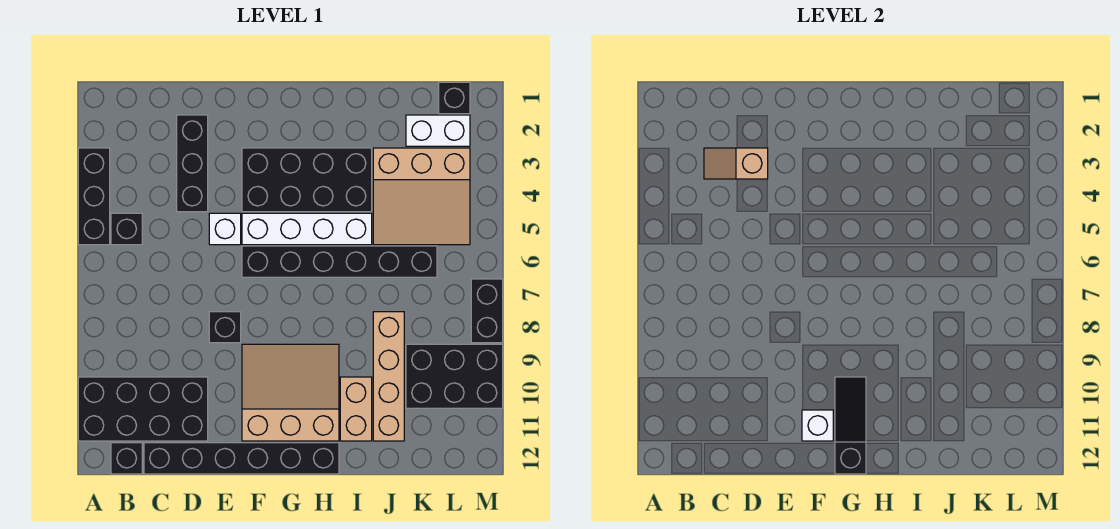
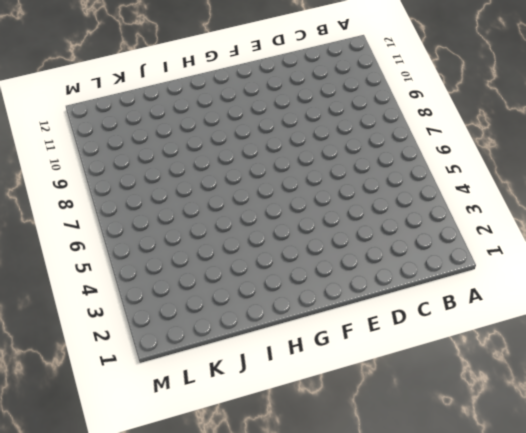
none -> black brick A3:A5 level 1
none -> black brick A10:D11 level 1
none -> black brick B5 level 1

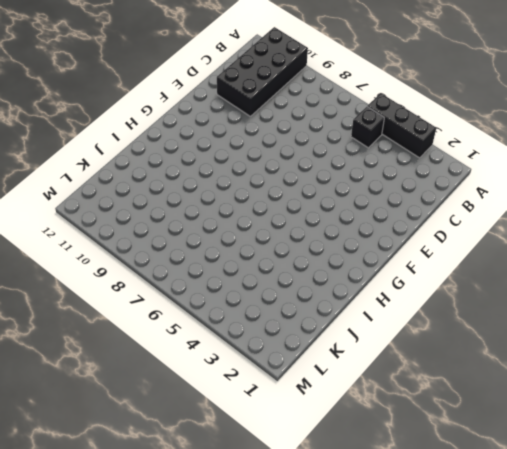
none -> black brick B12 level 1
none -> black brick C12:H12 level 1
none -> black brick D2:D4 level 1

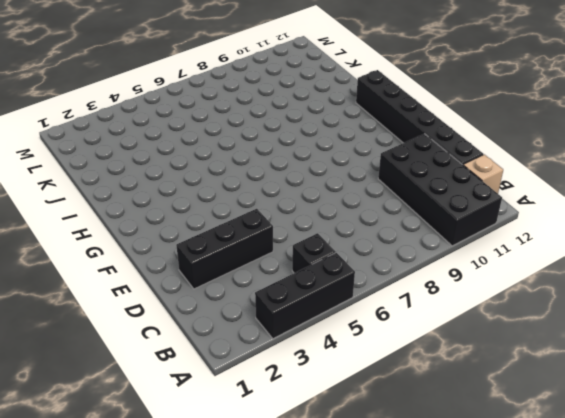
tan brick B12 level 1 -> black brick B12 level 1
none -> white brick E5 level 1
none -> black brick E8 level 1
none -> black brick F3:I4 level 1

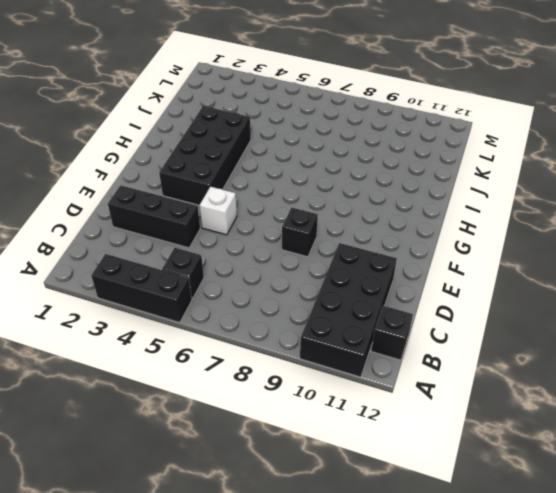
none -> black brick C12:H12 level 1
none -> white brick F5:I5 level 1
none -> black brick F6:K6 level 1

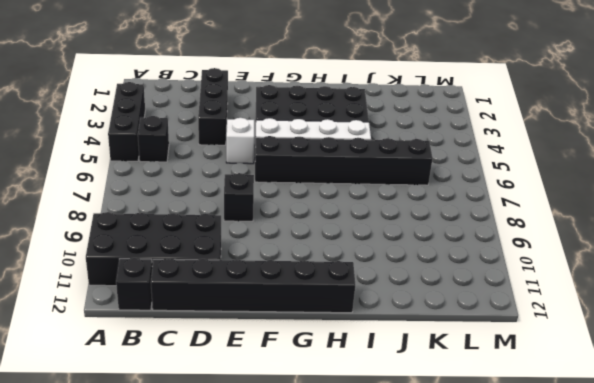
none -> tan slope F9:H11 level 1 top 11
none -> tan brick I10:I11 level 1
none -> tan slope J3:L5 level 1 top 3

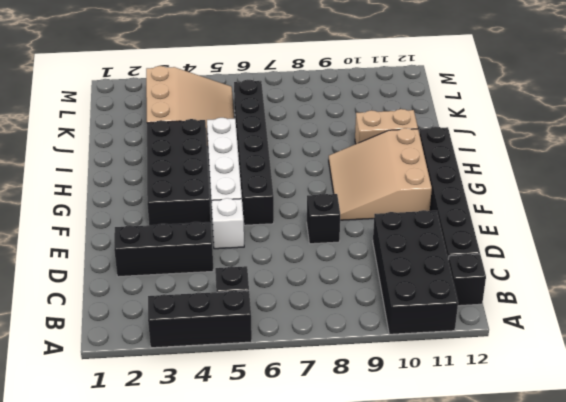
none -> tan brick J8:J11 level 1
none -> white brick K2:L2 level 1
none -> black brick K9:M10 level 1

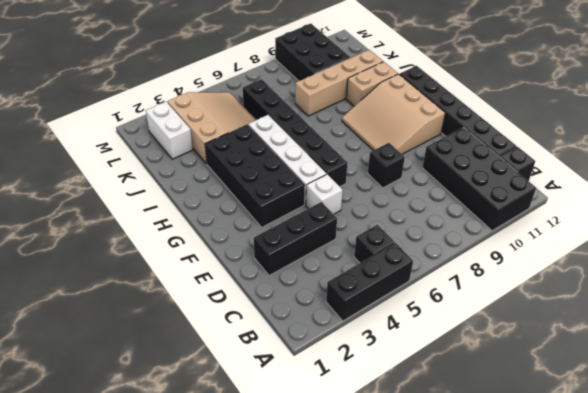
none -> black brick L1 level 1
none -> black brick M7:M8 level 1
none -> tan slope C3:D3 level 2 top D

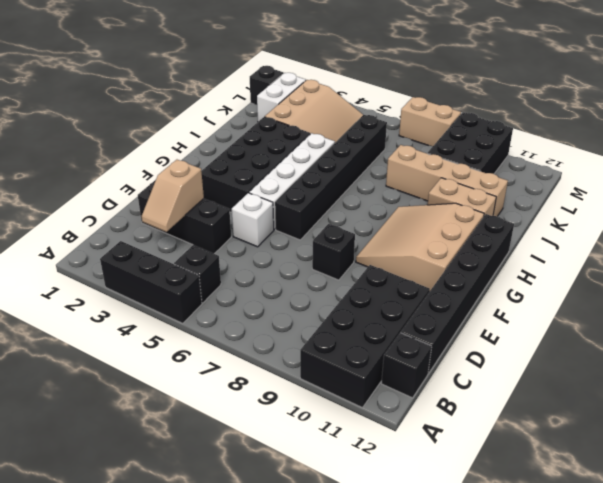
tan brick M7:M8 level 1 -> black brick M7:M8 level 1
none -> white brick F11 level 2
none -> black slope G10:G12 level 2 top 12

